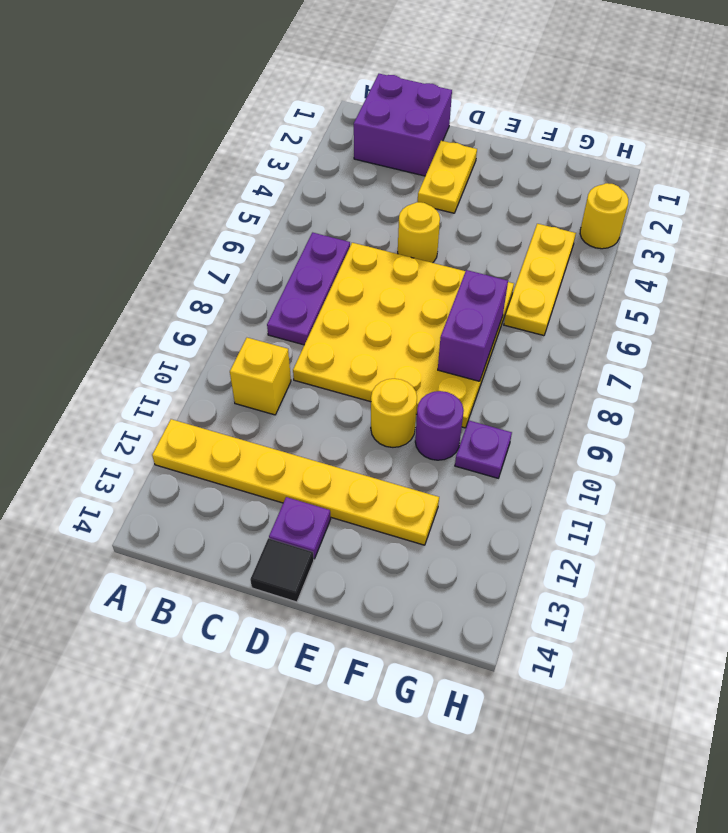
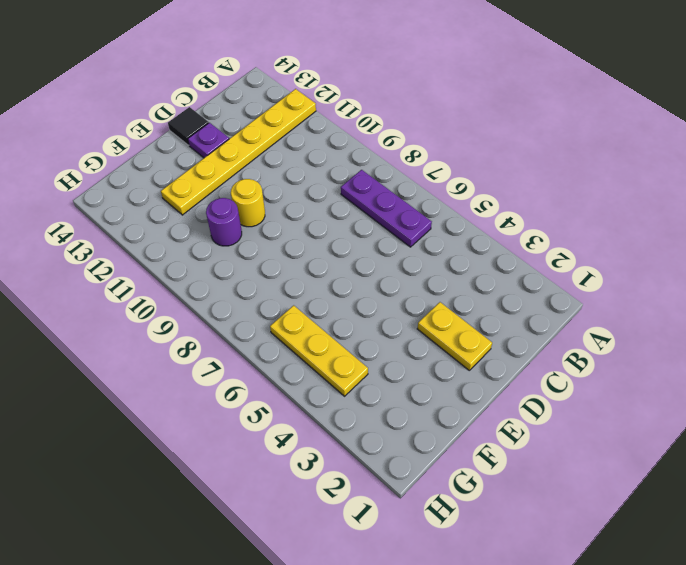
none -> purple brick B1:C2 level 1
none -> yellow brick B10 level 1
none -> yellow plate C6:F9 level 1

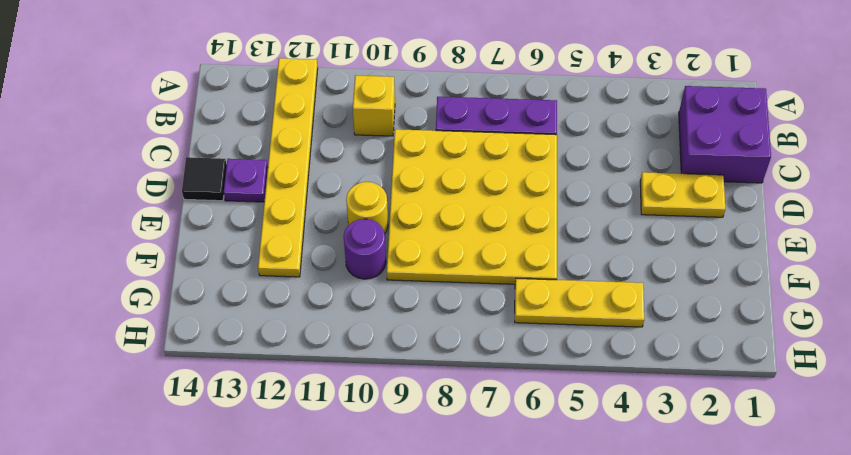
none -> yellow round brick D5 level 1
none -> purple plate G10 level 1
none -> yellow round brick H3 level 1

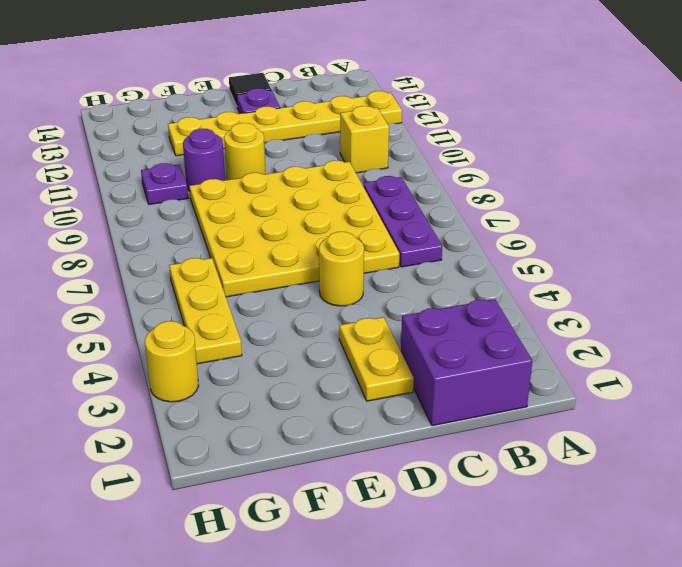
none -> purple brick F7:F8 level 2

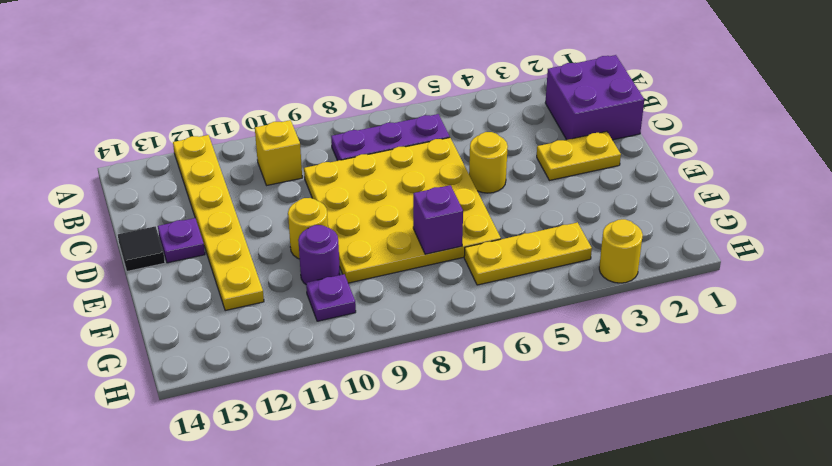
purple brick F7 level 2 -> purple brick F7:F8 level 2

